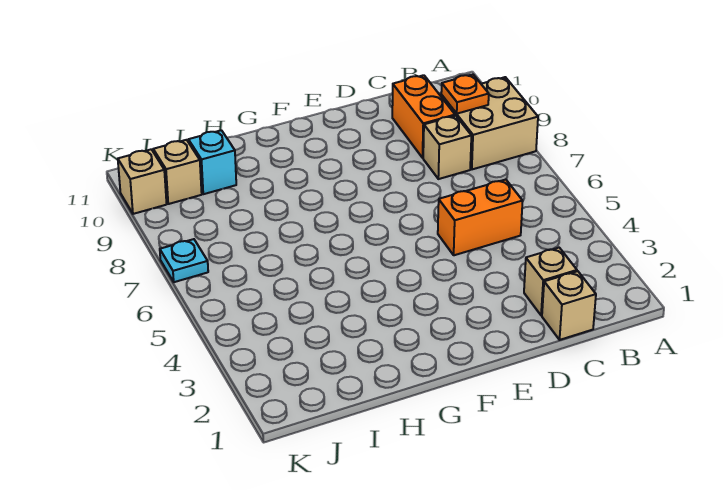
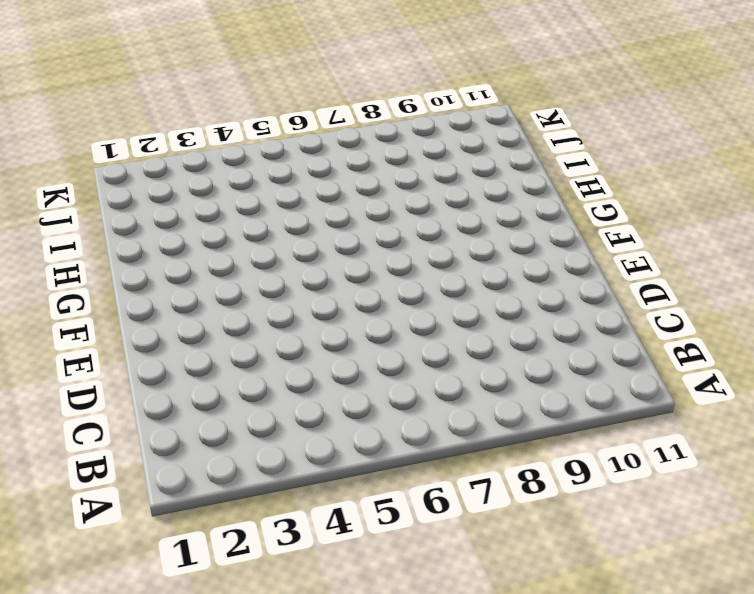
none -> tan brick A8:B9 level 1
none -> tan brick C1 level 1

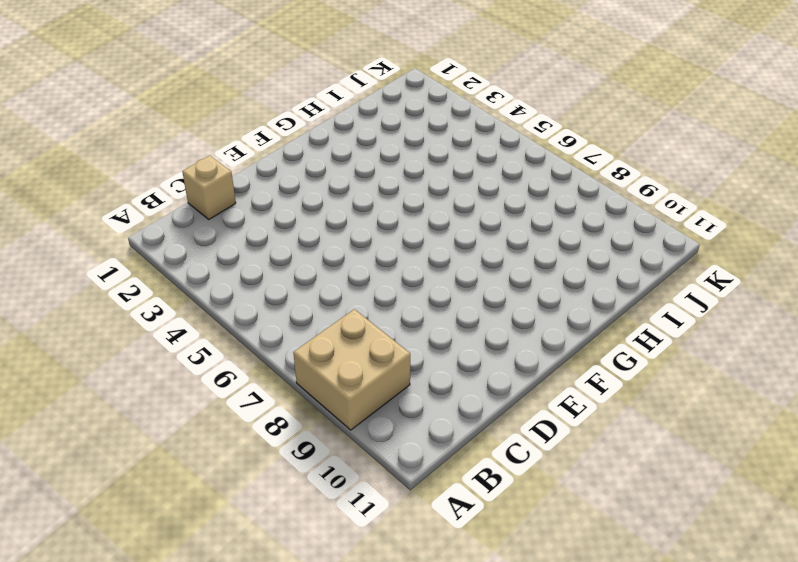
none -> tan brick C2 level 1
none -> orange brick C5:D5 level 1

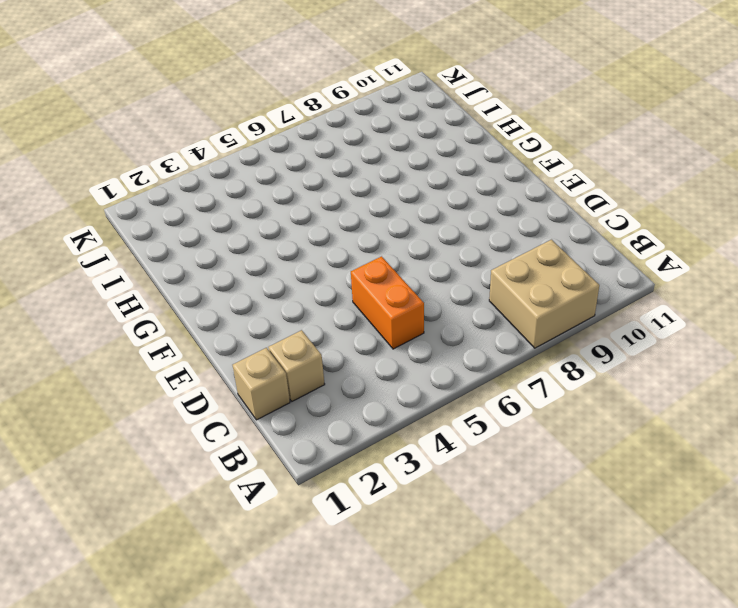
none -> tan brick C8 level 1
none -> orange brick C9:C10 level 1

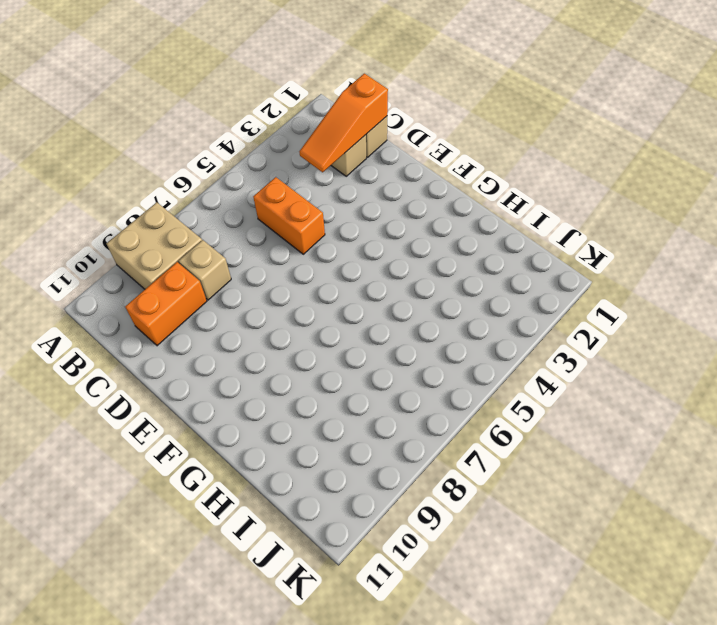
orange slope C1:C3 level 2 top 1 -> none
none -> cyan brick I10 level 1
none -> tan brick J10 level 1

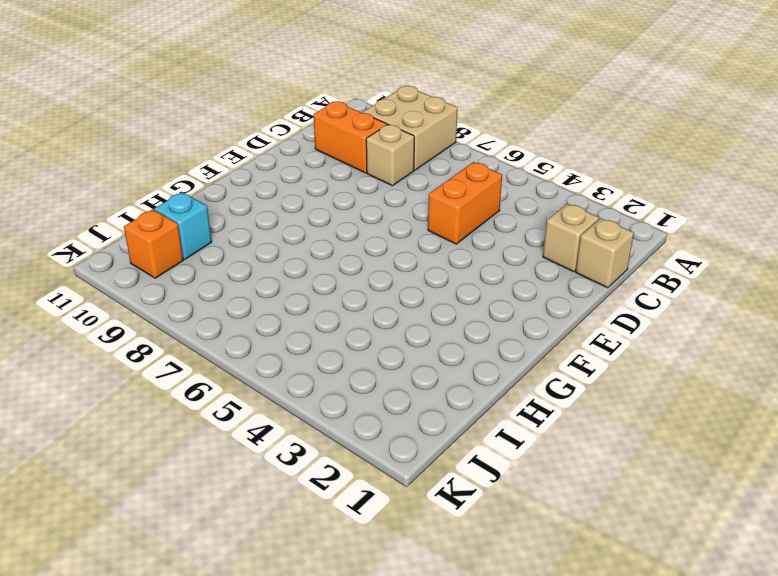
orange brick J10 level 1 -> tan brick J10 level 1
none -> cyan plate K7 level 1
none -> tan brick K10 level 1

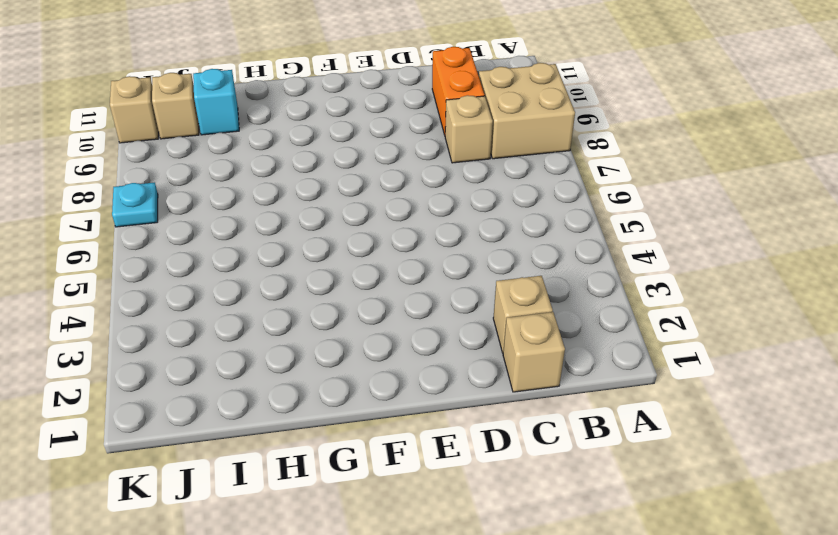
none -> orange brick C5:D5 level 1
none -> orange plate B9 level 2

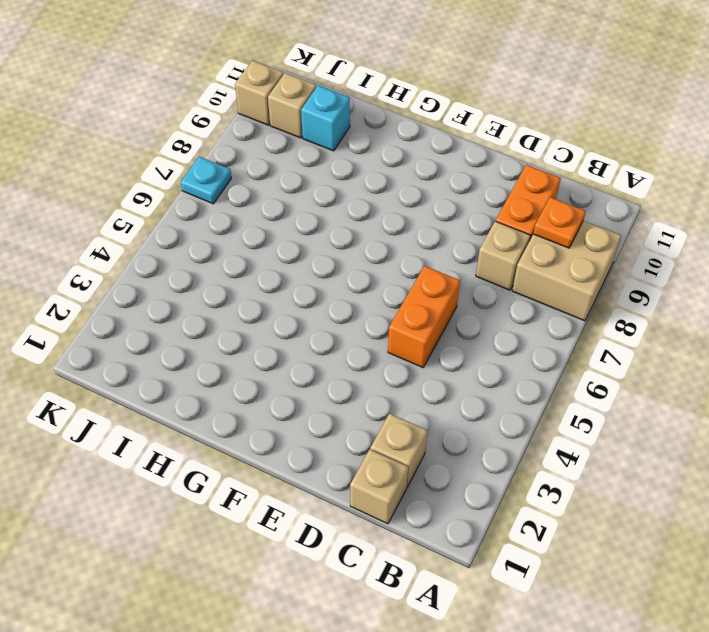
orange brick D5:D6 level 1 -> orange brick C5:D5 level 1

